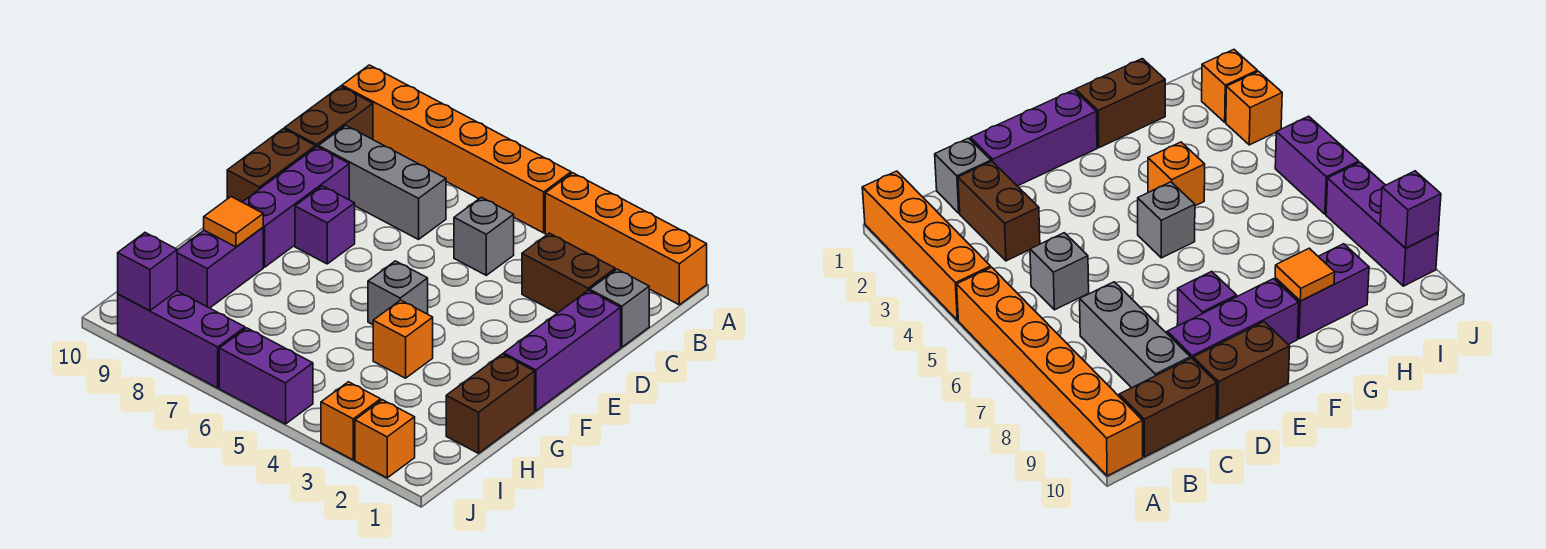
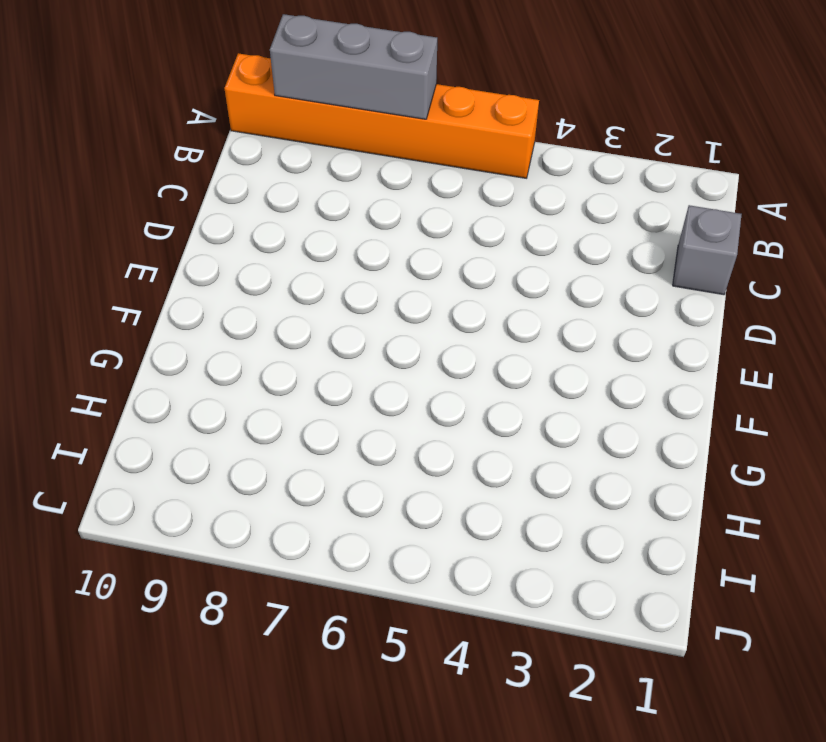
grey brick A7:A9 level 2 -> grey brick C7:C9 level 1
none -> orange brick A1:A4 level 1
none -> brown brick B10:C10 level 1
none -> brown brick C2:C3 level 1

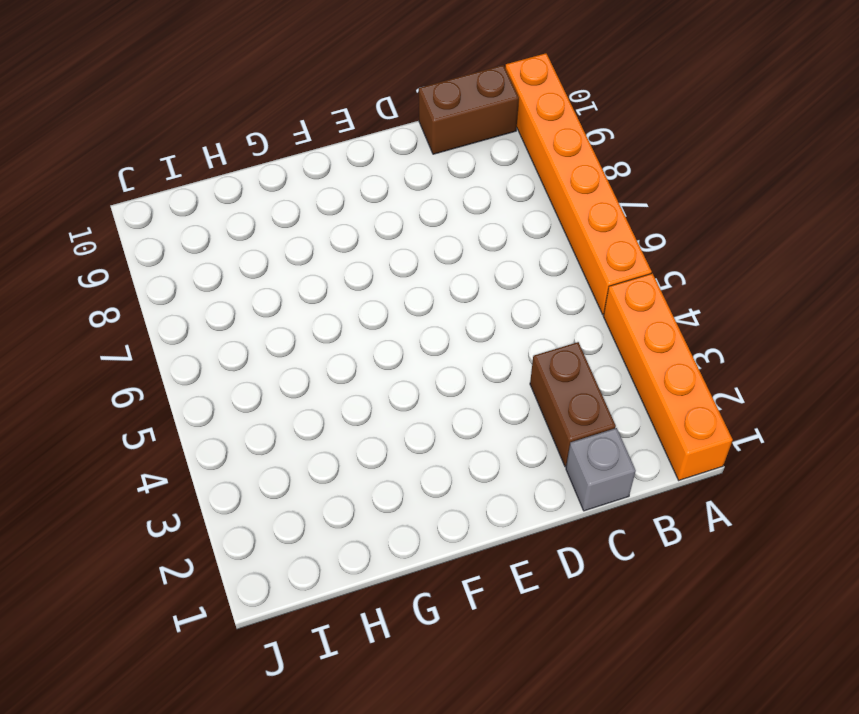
none -> grey brick C5 level 1
none -> grey brick C7:C9 level 1
none -> purple brick D1:F1 level 1

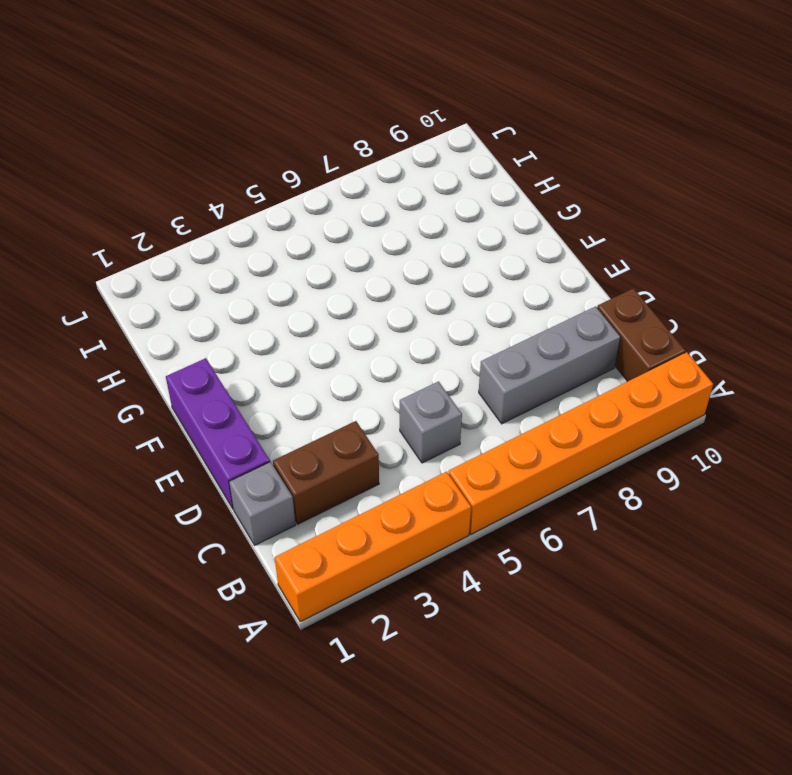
none -> purple brick D9:F9 level 1
none -> brown brick D10:E10 level 1
none -> purple brick E8 level 1

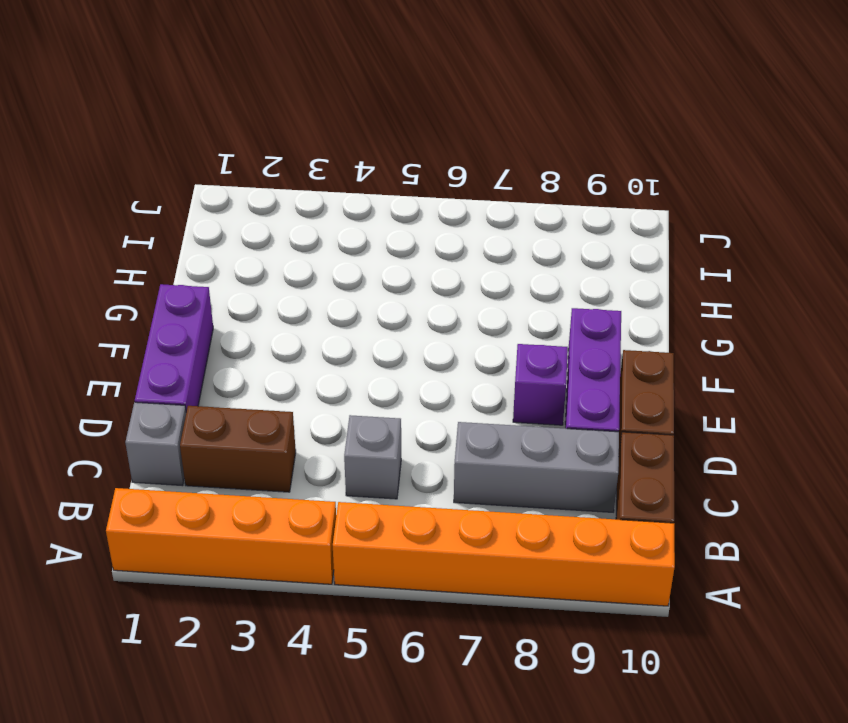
none -> grey brick F5 level 1
none -> brown brick G1:H1 level 1
none -> orange brick G4 level 1

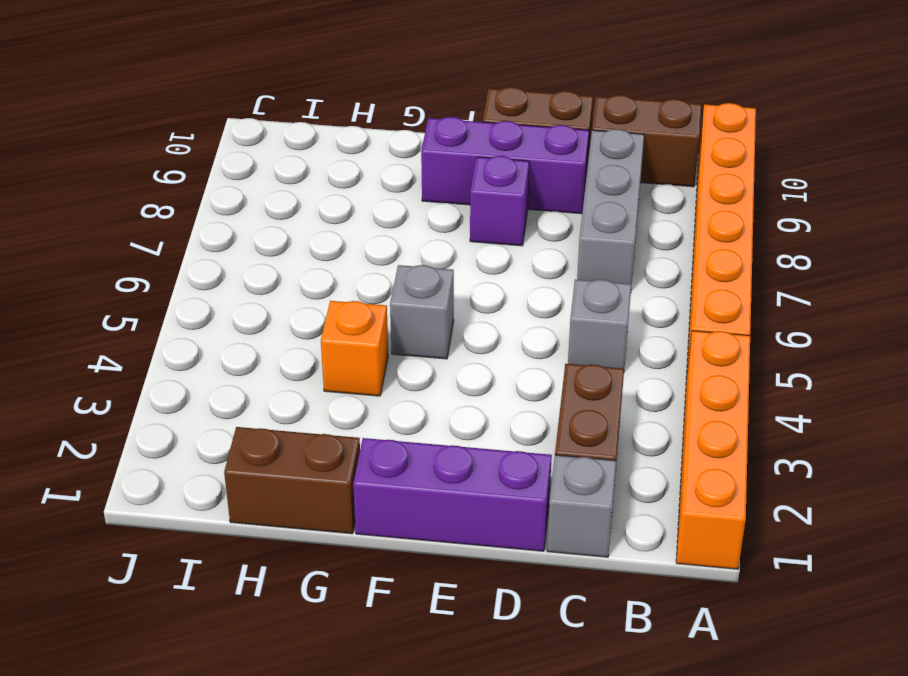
none -> purple brick G9:H9 level 1
none -> orange brick J2 level 1
none -> orange brick J3 level 1

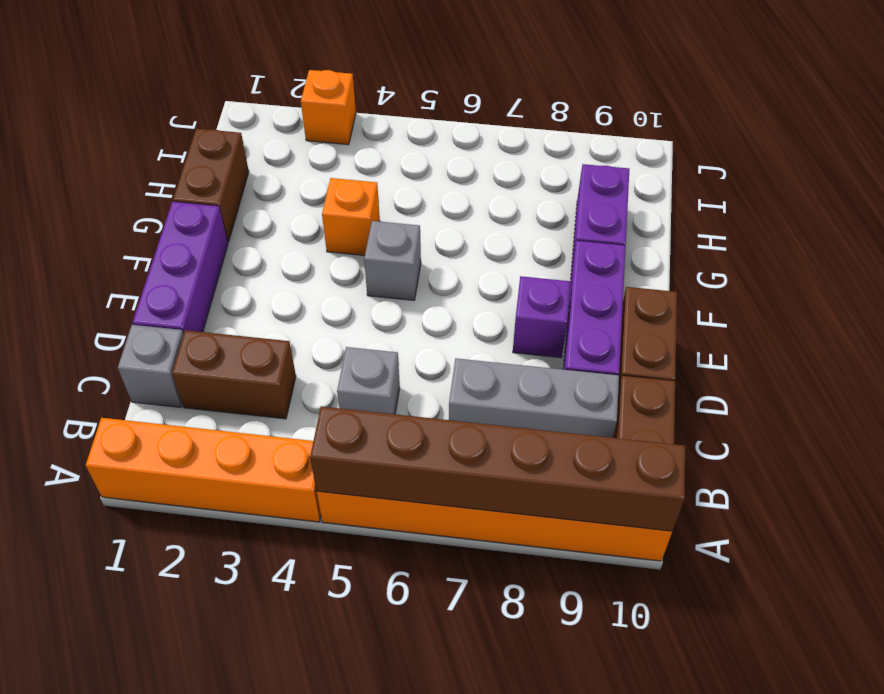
brown brick A5:A10 level 2 -> none
none -> orange brick J2 level 1
none -> purple brick J5:J6 level 1
none -> purple brick J7:J9 level 1

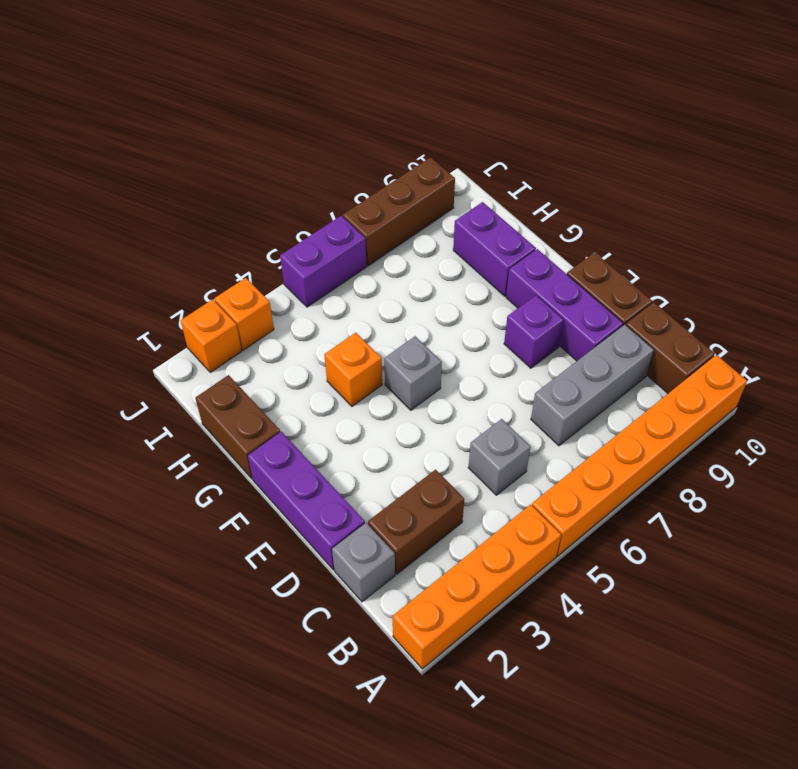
brown brick J7:J9 level 1 -> purple brick J7:J9 level 1
none -> orange tile G9 level 2
none -> purple brick J9 level 2

